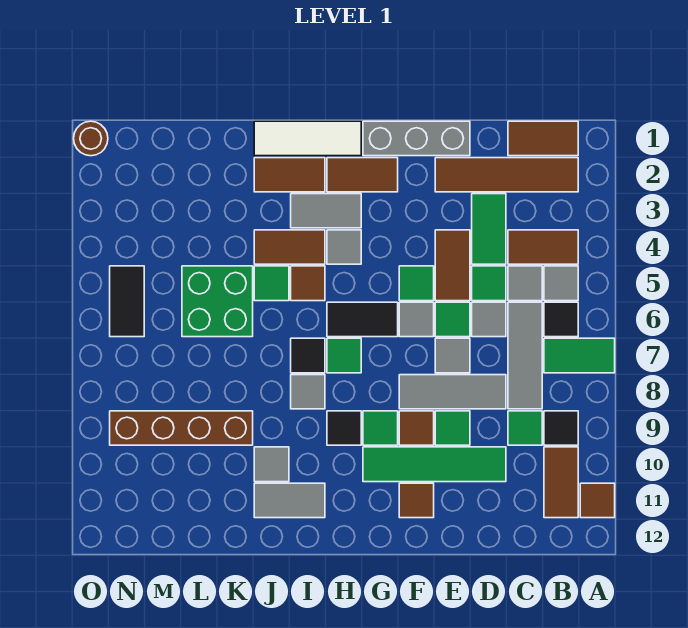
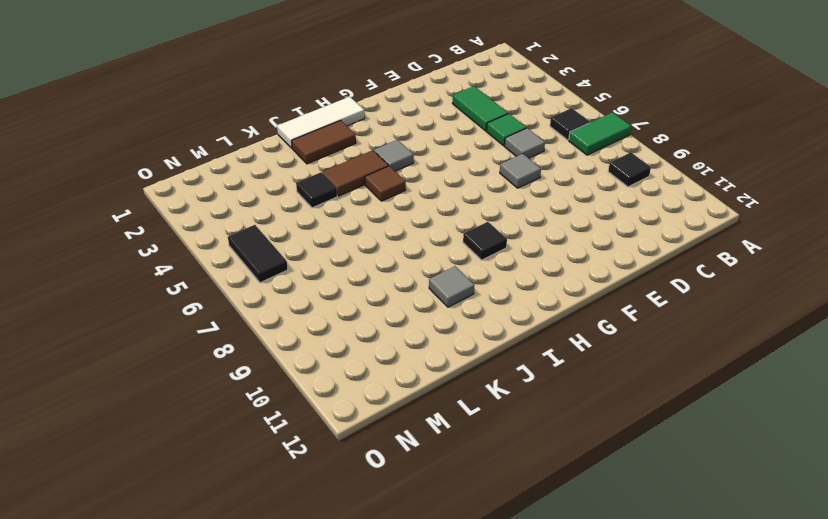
black tile K4 level 1 -> black tile I7 level 1
none -> brown tile A11 level 1
none -> brown tile B1:C1 level 1
none -> brown tile B2:E2 level 1
none -> brown tile B4:C4 level 1

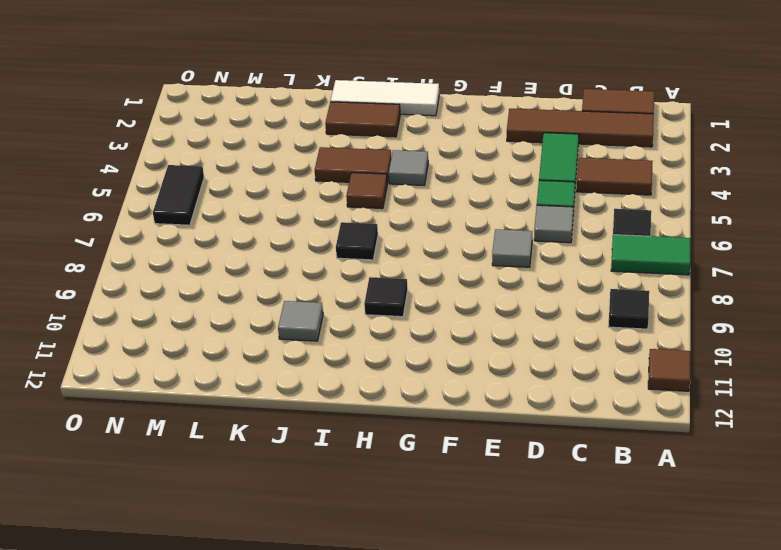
none -> grey tile B5 level 1
none -> brown tile B10:B11 level 1
none -> grey tile C5 level 1
none -> grey tile C6:C8 level 1

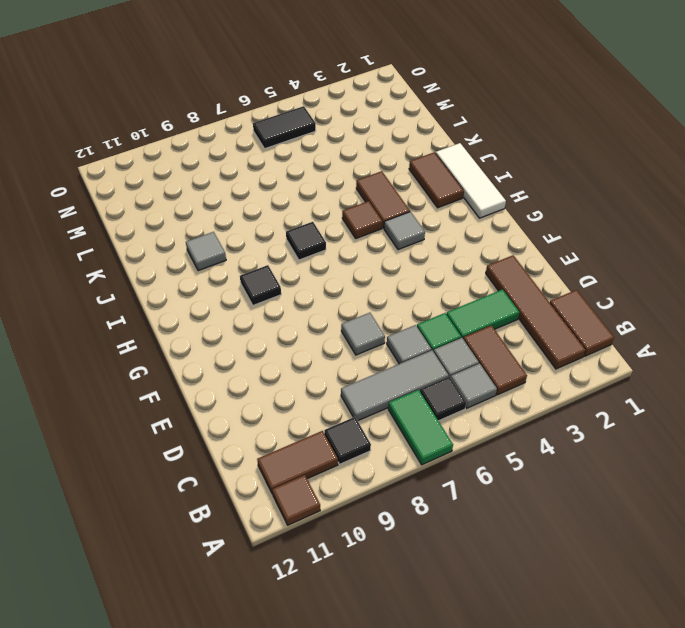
none -> green tile C9 level 1
none -> grey tile D8:F8 level 1
none -> green tile D10:G10 level 1
none -> grey brick E1:G1 level 1

